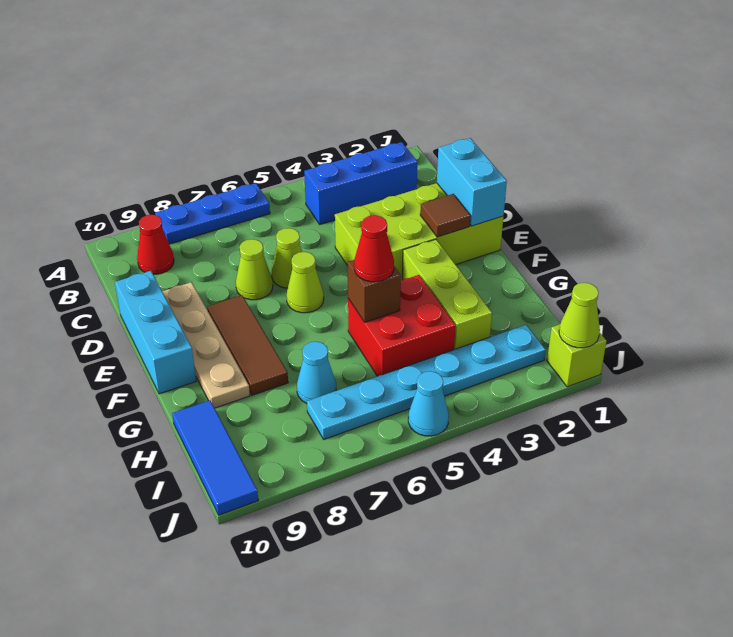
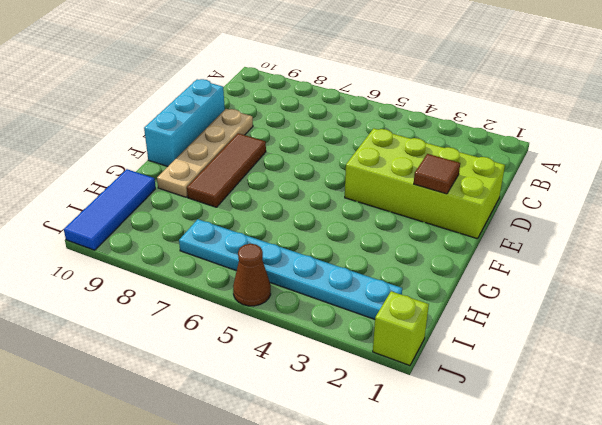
brown cone J5 level 1 -> cyan cone J5 level 1
none -> blue plate A6:A8 level 1
none -> blue brick B2:B4 level 1
none -> red cone B9 level 1

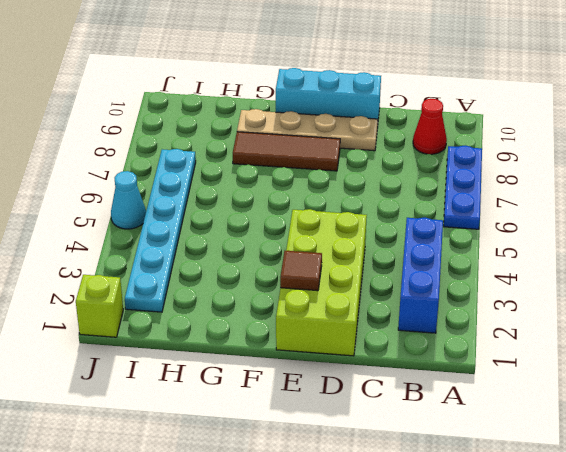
none -> lime cone D6 level 1
none -> lime cone D7 level 1
none -> lime cone E6 level 1

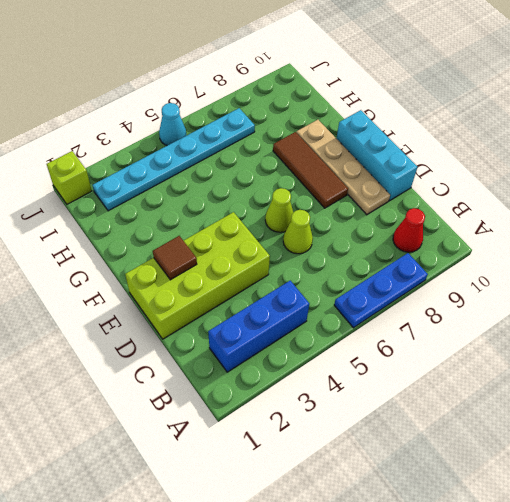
none -> lime cone D7 level 1
none -> lime brick F3:H3 level 1
none -> red brick G4:H5 level 1

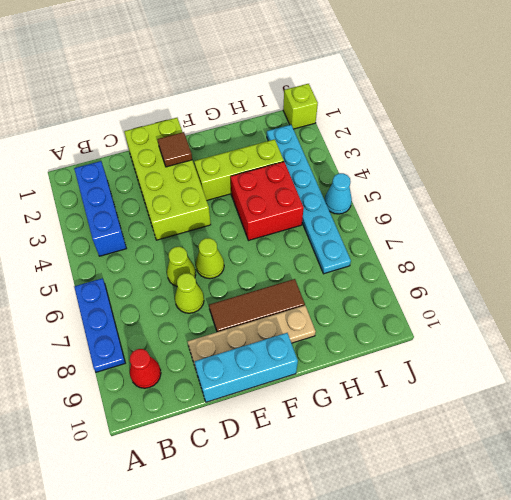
none -> cyan cone H7 level 1
none -> blue tile H10:J10 level 1
none -> cyan brick D1:E1 level 2

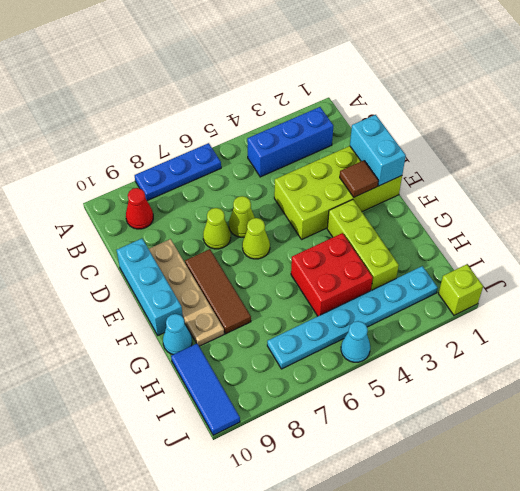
cyan cone G10 level 1 -> cyan cone H7 level 1
none -> brown brick G5 level 2
none -> lime cone J1 level 2
none -> red cone G5 level 3

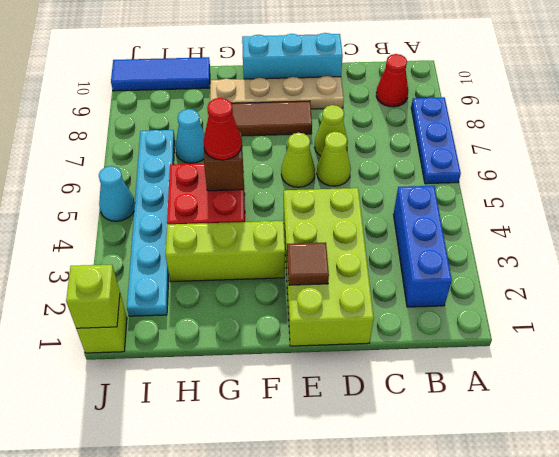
lime brick J1 level 2 -> lime cone J1 level 2
none -> cyan brick D1:E1 level 2

